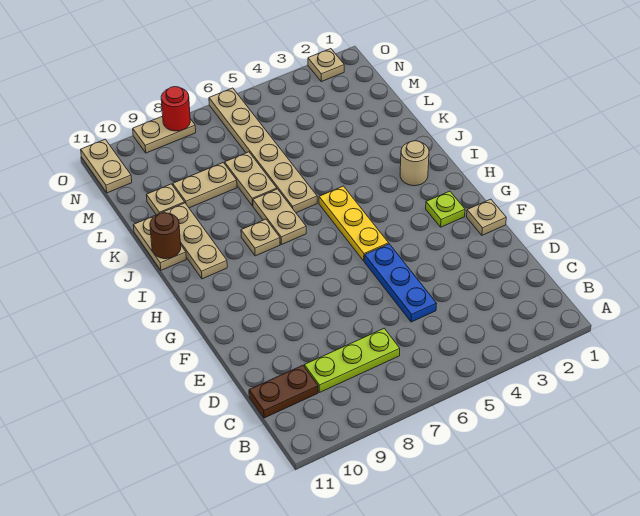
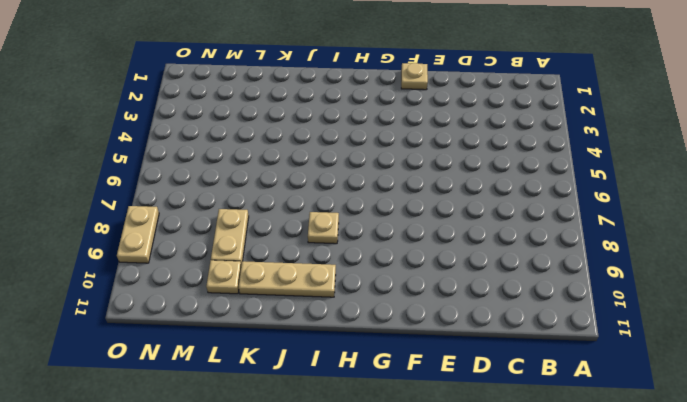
none -> lime plate C7:C9 level 1
none -> brown plate C10:C11 level 1
none -> blue plate D5:F5 level 1

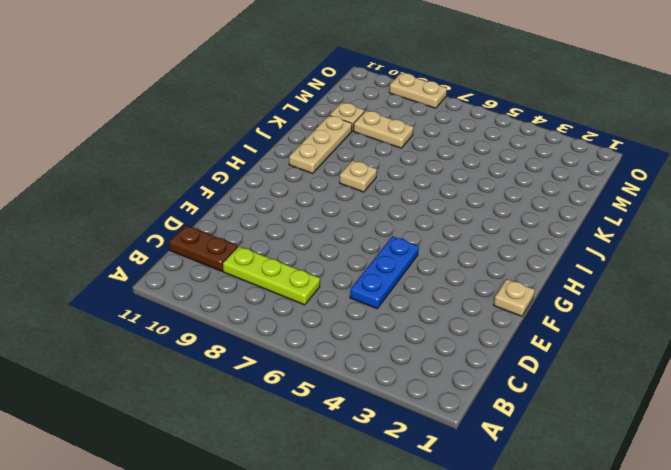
none -> lime plate G2 level 1
none -> yellow plate G5:I5 level 1
none -> tan round brick I2 level 1

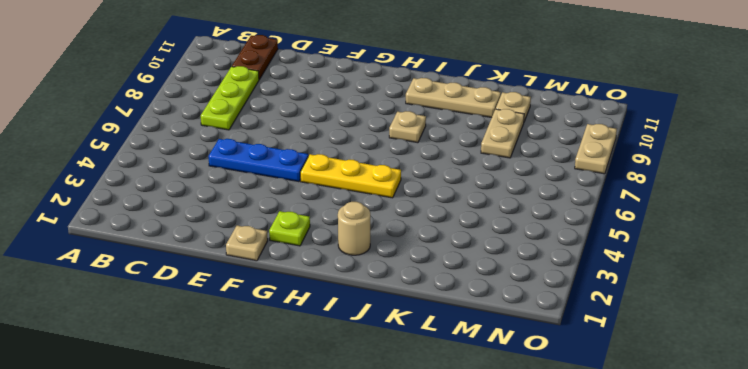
none -> tan plate I7:J7 level 1
none -> tan plate J6:O6 level 1
none -> tan plate J11:K11 level 1

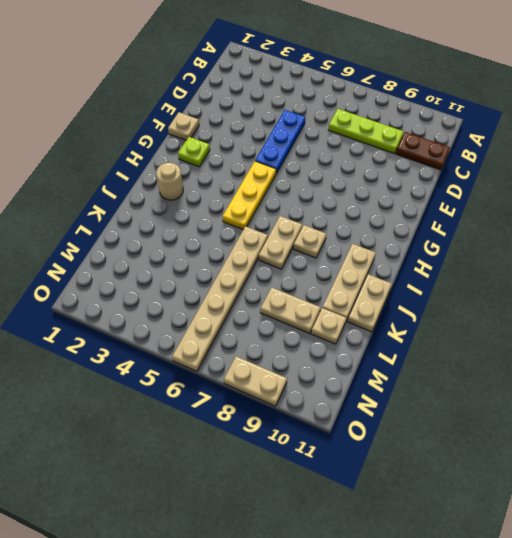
none -> tan plate K7:L7 level 1
none -> tan plate N11:O11 level 1
none -> tan plate O2 level 1

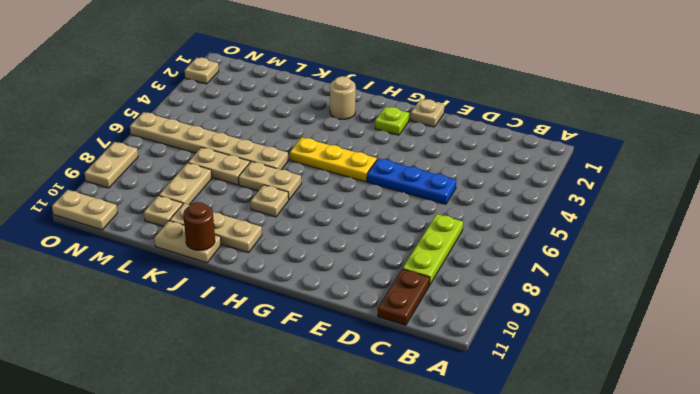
none -> red round brick O8 level 2

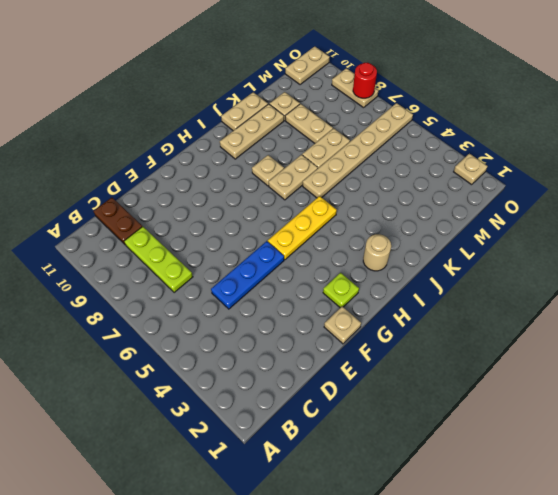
none -> brown round brick J11 level 2

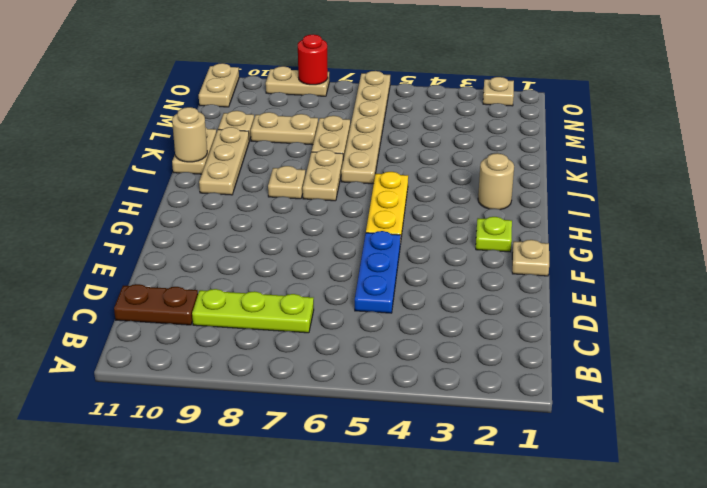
tan round brick J11 level 2 -> brown round brick J11 level 2

